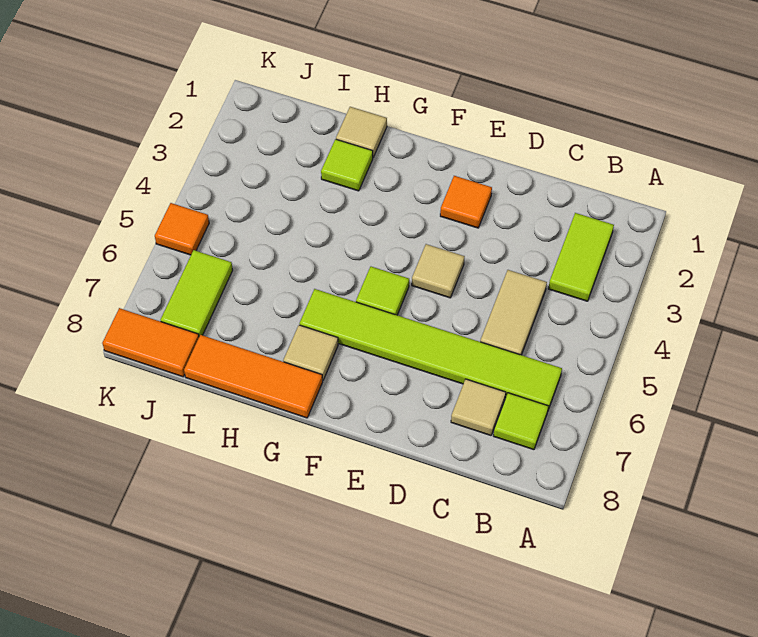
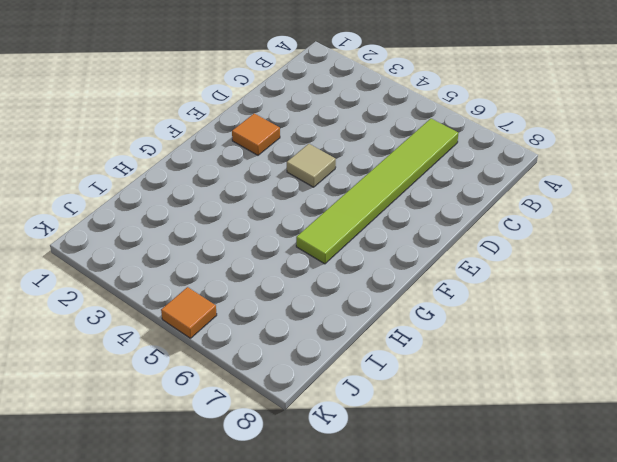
none -> lime tile B2:B3 level 1
none -> lime tile B7 level 1
none -> tan tile C4:C5 level 1

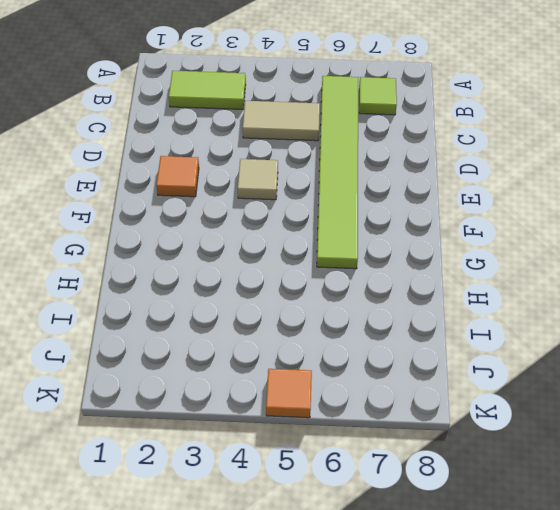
none -> tan tile C7 level 1
none -> lime tile F5 level 1
none -> tan tile G7 level 1

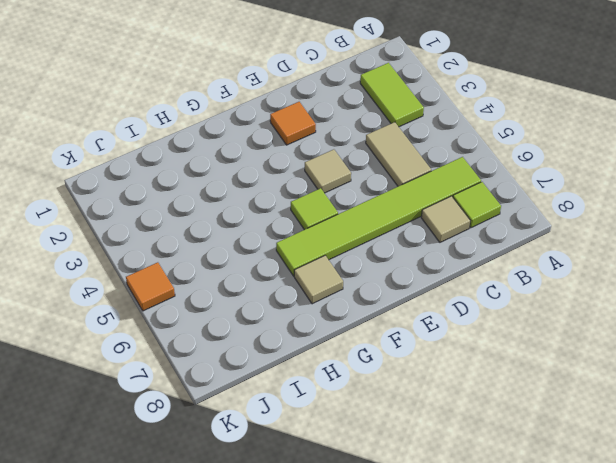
none -> orange tile G8:I8 level 1
none -> tan tile H1 level 1
none -> lime tile H2 level 1

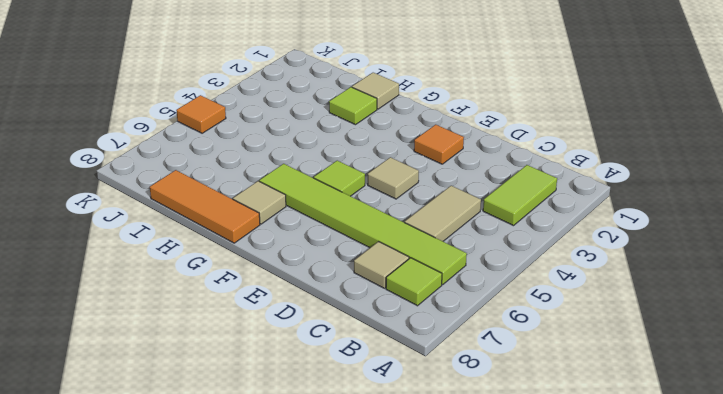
none -> lime tile J6:J7 level 1
none -> orange tile J8:K8 level 1

